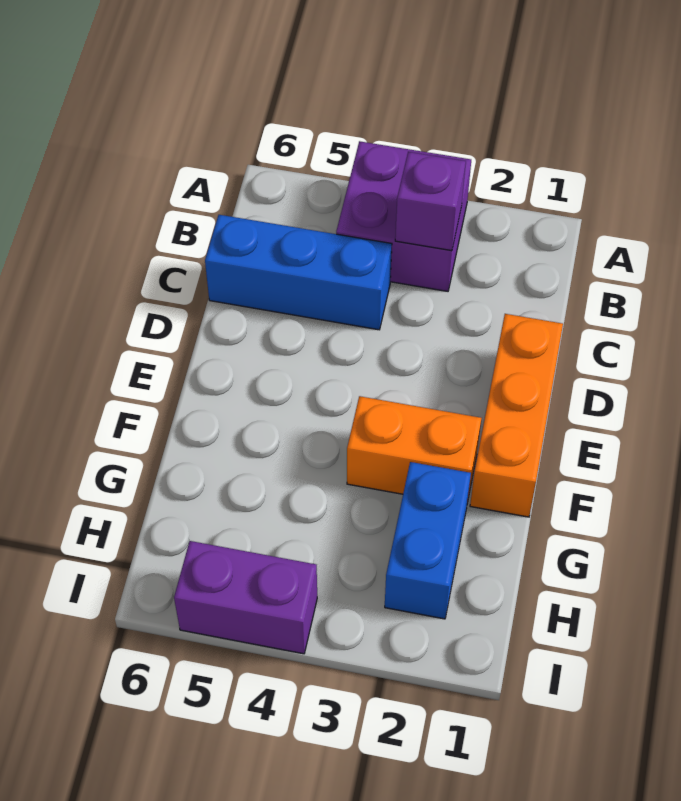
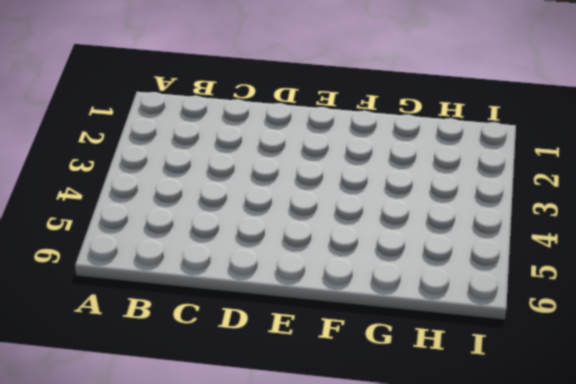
none -> purple brick A3:B4 level 1
none -> blue brick C4:C6 level 1

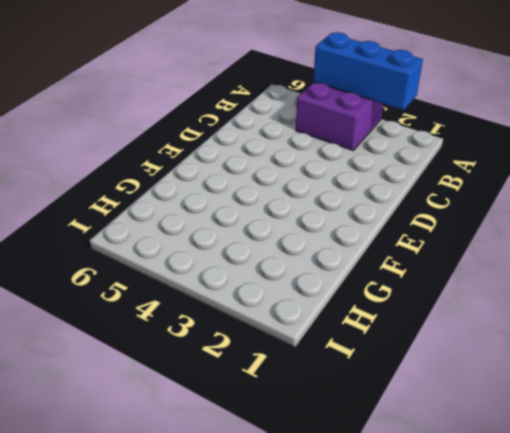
blue brick A2:A4 level 2 -> blue brick C4:C6 level 1
none -> orange brick D1:F1 level 1
none -> orange brick F2:F3 level 1

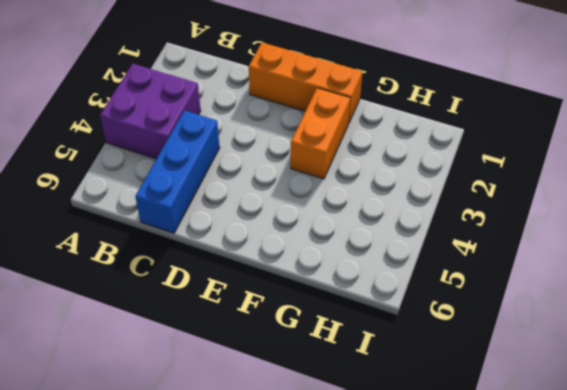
none -> blue brick G2:H2 level 1
none -> purple brick I4:I5 level 1

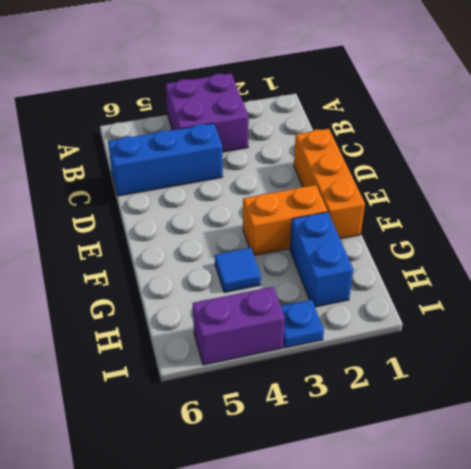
blue tile G4 level 1 -> none
blue plate I3 level 1 -> none
none -> purple brick B3 level 2

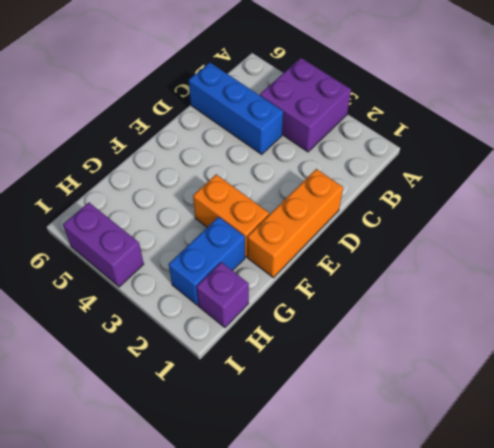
purple brick H1 level 1 -> purple brick B3 level 2

